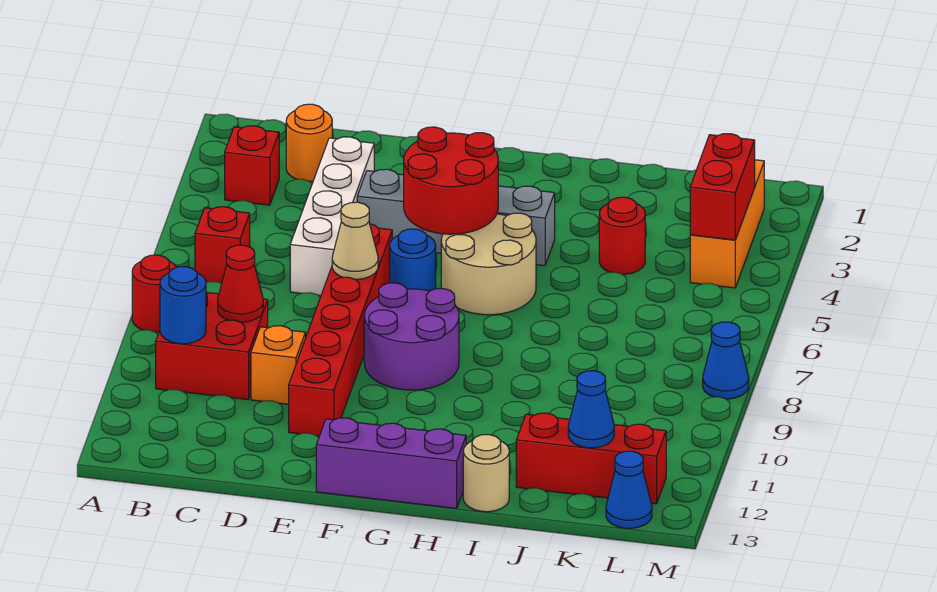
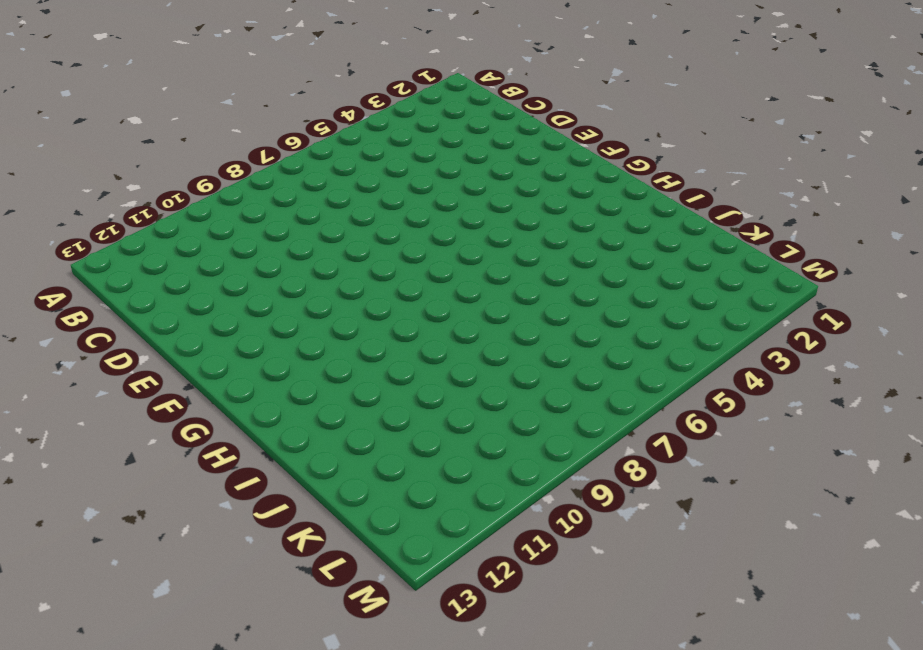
none -> red round brick A8 level 1
none -> red brick B3 level 1
none -> red brick B6 level 1

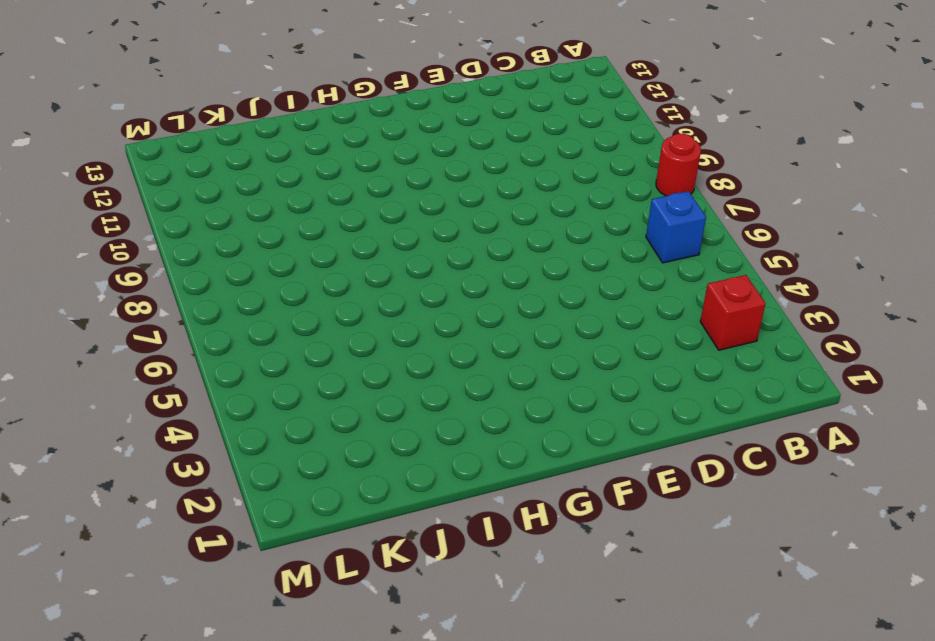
blue brick B6 level 1 -> red brick B6 level 1
none -> red brick B9:C10 level 1
none -> orange round brick C2 level 1
none -> white brick D3:D6 level 1

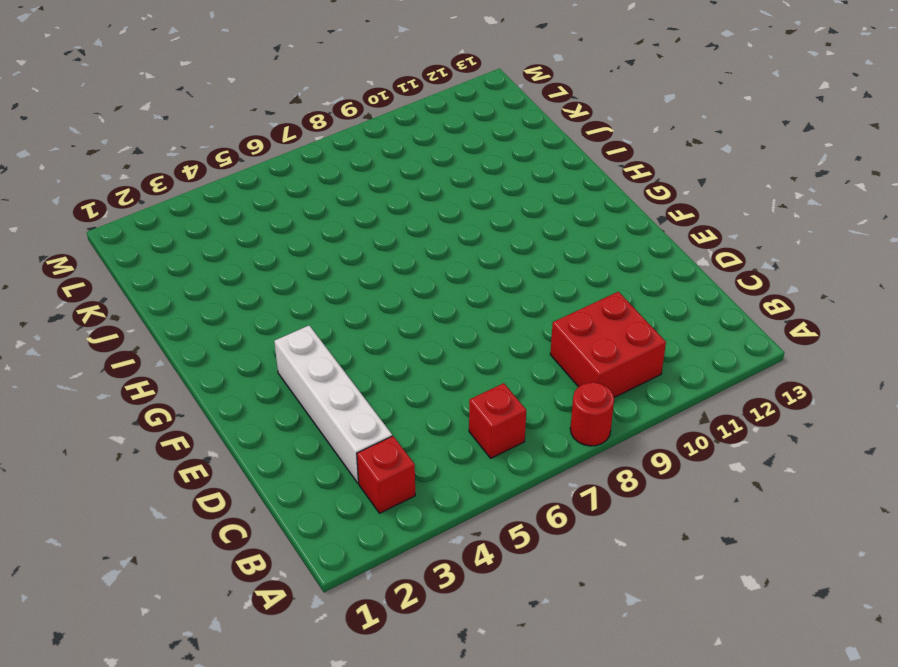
white brick C3:F3 level 1 -> white brick D3:D6 level 1
none -> orange round brick C2 level 1
none -> orange brick D10 level 1
none -> grey brick E4:H4 level 1

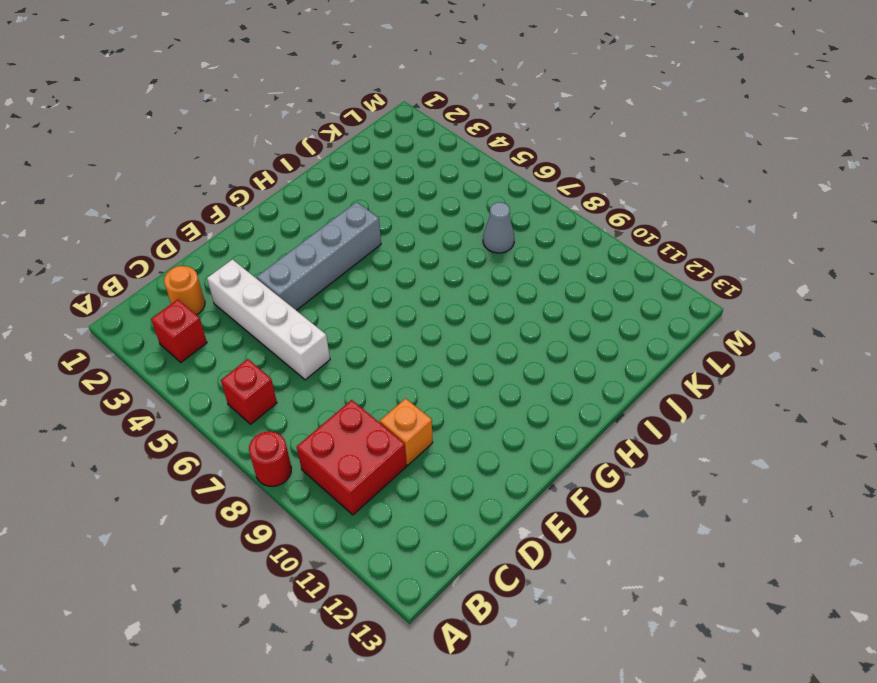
grey cone K7 level 1 -> none
none -> red brick E6:E11 level 1
none -> blue round brick F6 level 1
none -> purple round brick F8:G9 level 1

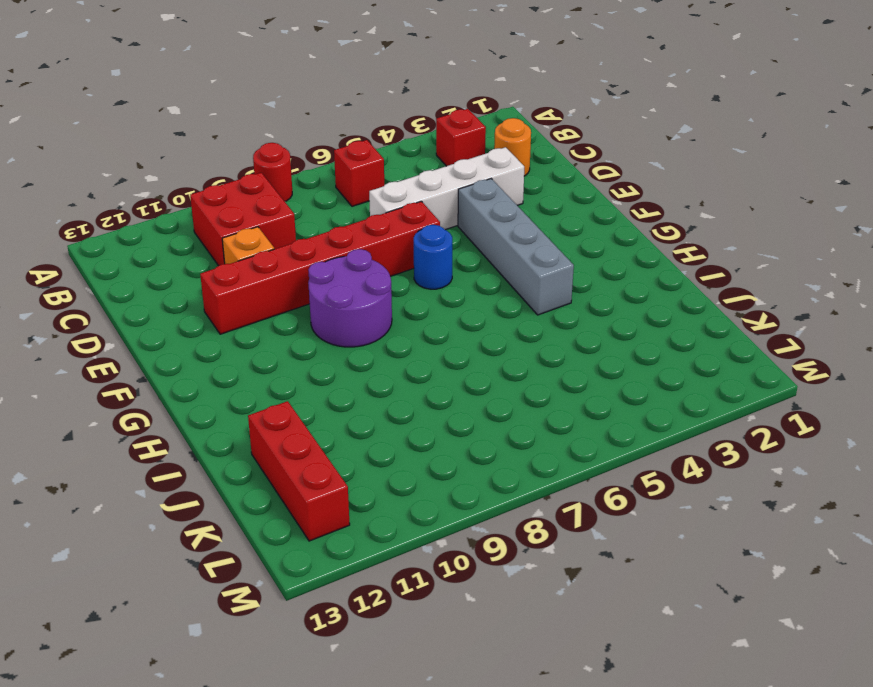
none -> purple brick F13:H13 level 1
none -> tan round brick G5:H6 level 1
none -> tan round brick I13 level 1

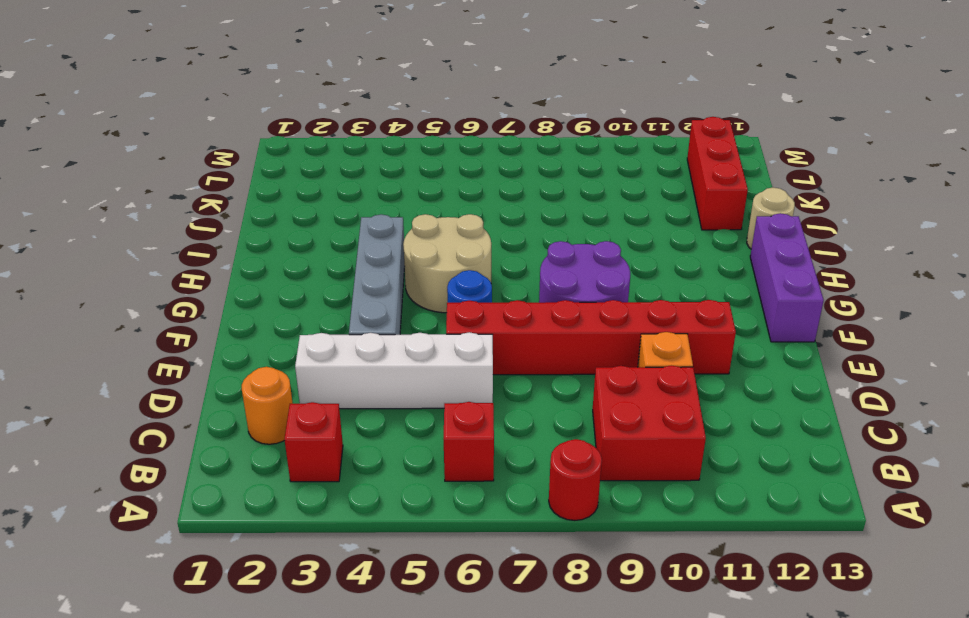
none -> red round brick J4 level 1
none -> orange brick L2:L4 level 1
none -> blue cone L13 level 1

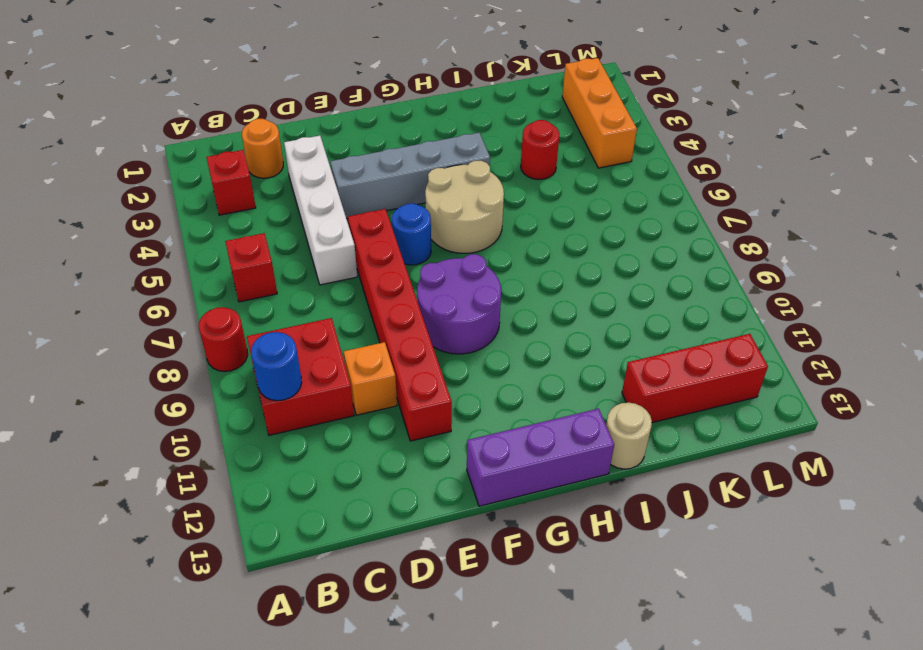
none -> blue cone L13 level 1
none -> blue cone M8 level 1
none -> red cone C9 level 2

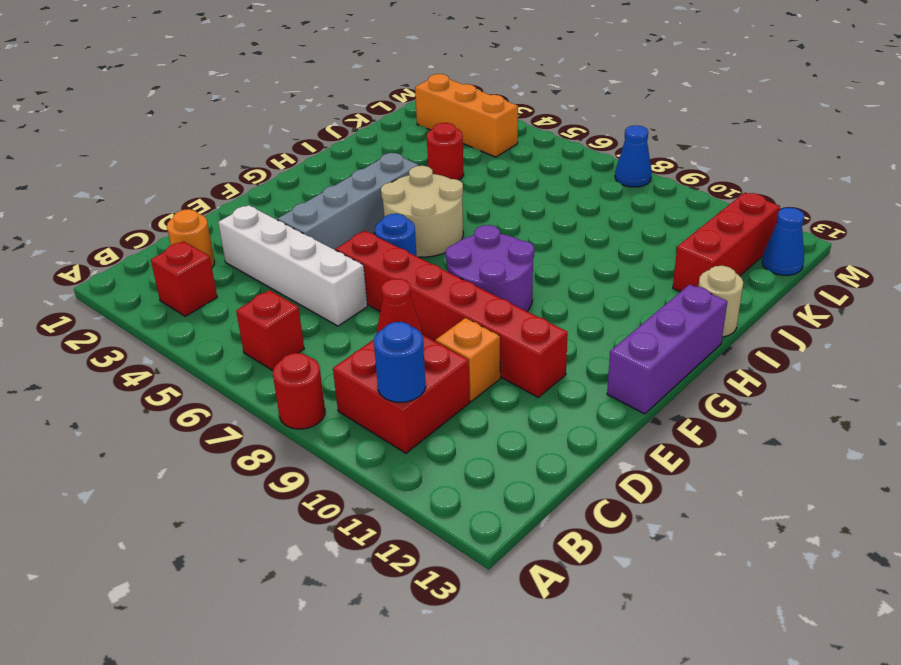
none -> tan cone E7 level 2
none -> red round brick F4:G5 level 2
none -> blue cone K12 level 2

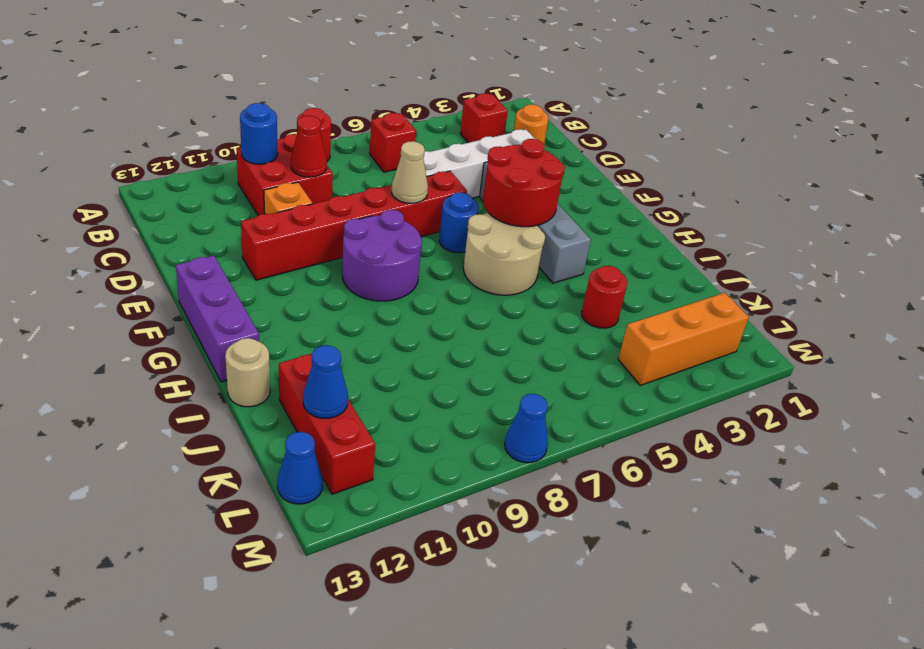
none -> red brick L3:L4 level 2

